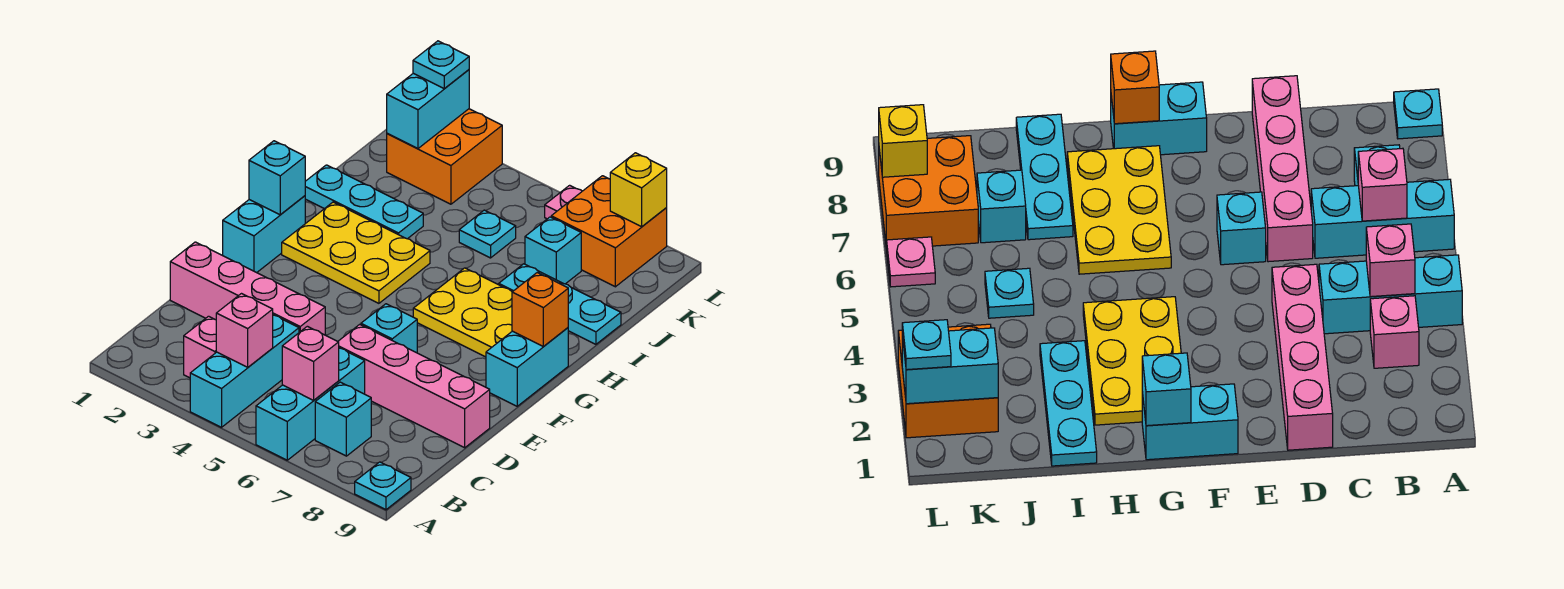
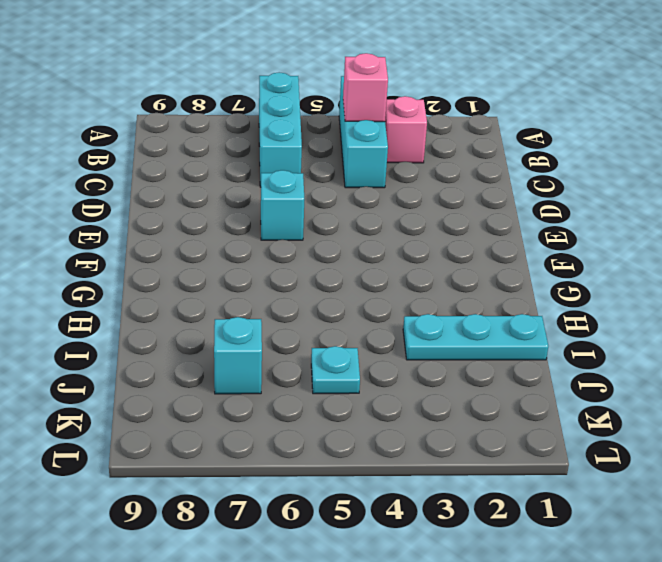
none -> cyan plate A9 level 1
none -> cyan brick B7 level 1
none -> pink brick D1:D4 level 1

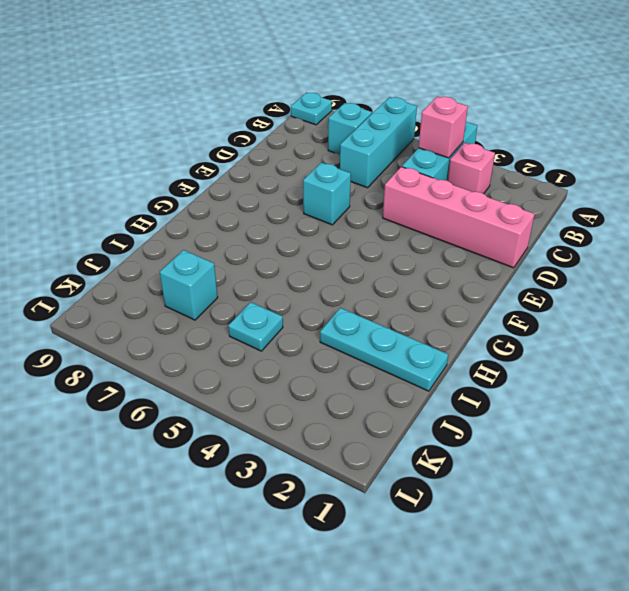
none -> pink brick D6:D9 level 1
none -> cyan brick F1:G1 level 1
none -> cyan brick F9:G9 level 1

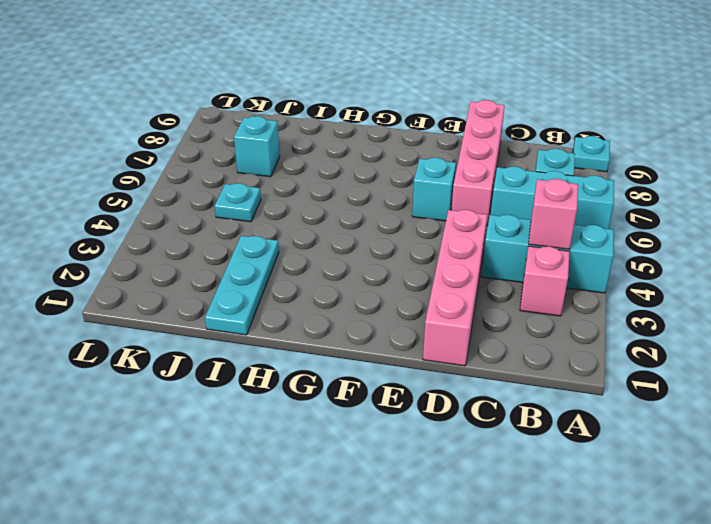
none -> cyan brick F1:G1 level 1
none -> cyan brick F9:G9 level 1
none -> yellow plate G2:H4 level 1

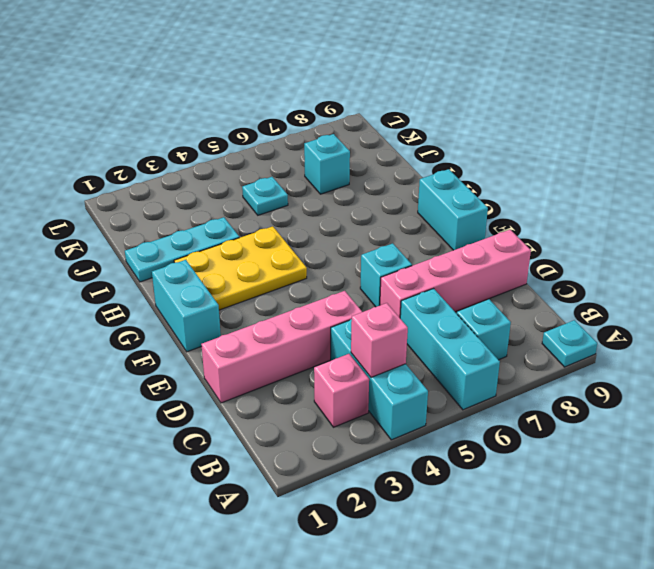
none -> yellow plate G6:H8 level 1
none -> cyan plate I7:I9 level 1
none -> orange brick K2:L3 level 1

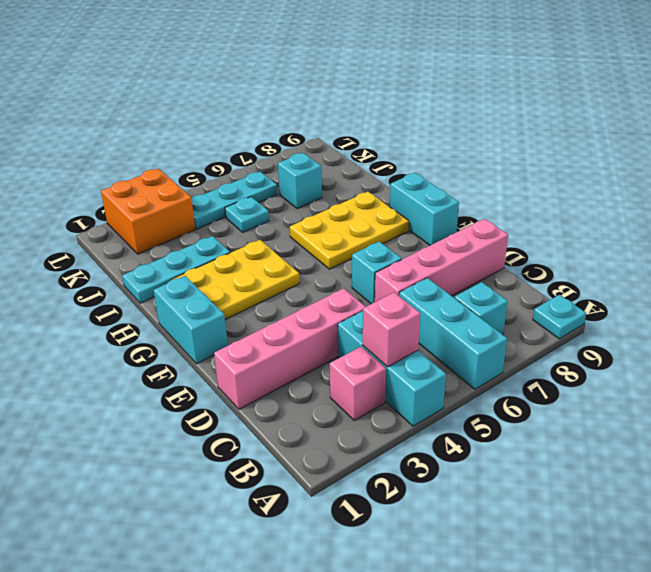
cyan plate K4:K6 level 1 -> cyan plate I7:I9 level 1
none -> orange brick K7:L8 level 1
none -> pink plate L6 level 1
none -> pink brick B6 level 2

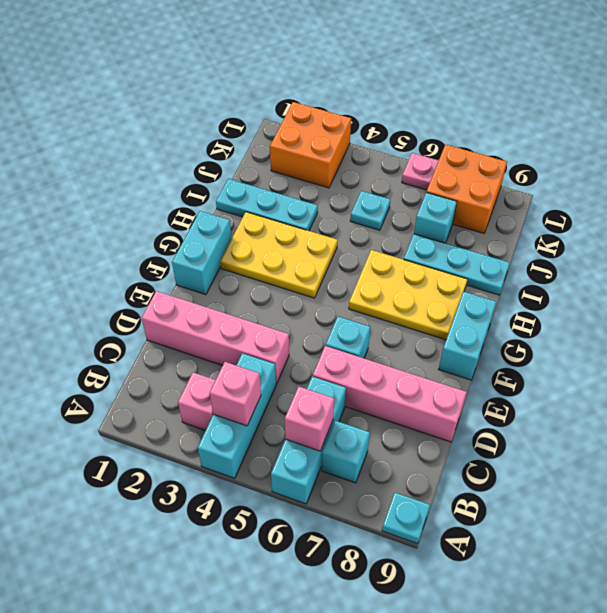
none -> cyan brick G1 level 2
none -> orange brick G9 level 2
none -> cyan brick K2:L2 level 2

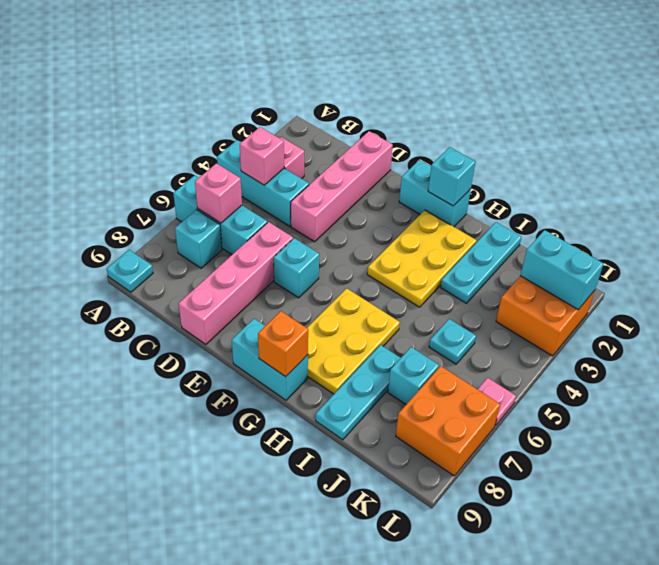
none -> yellow brick L8 level 2
none -> cyan plate L2 level 3

